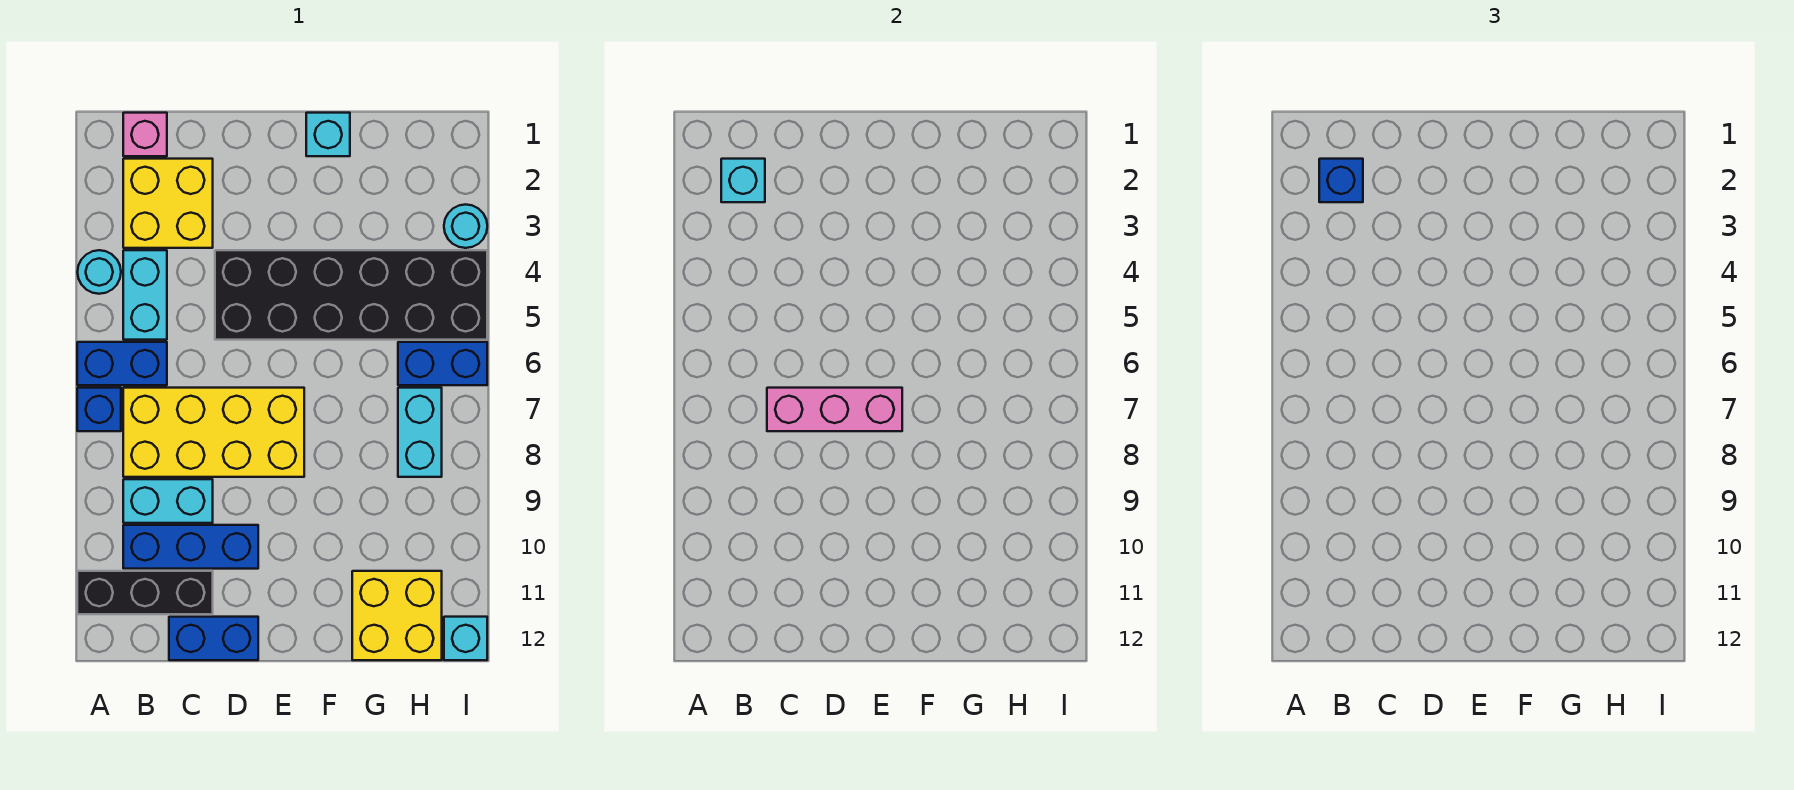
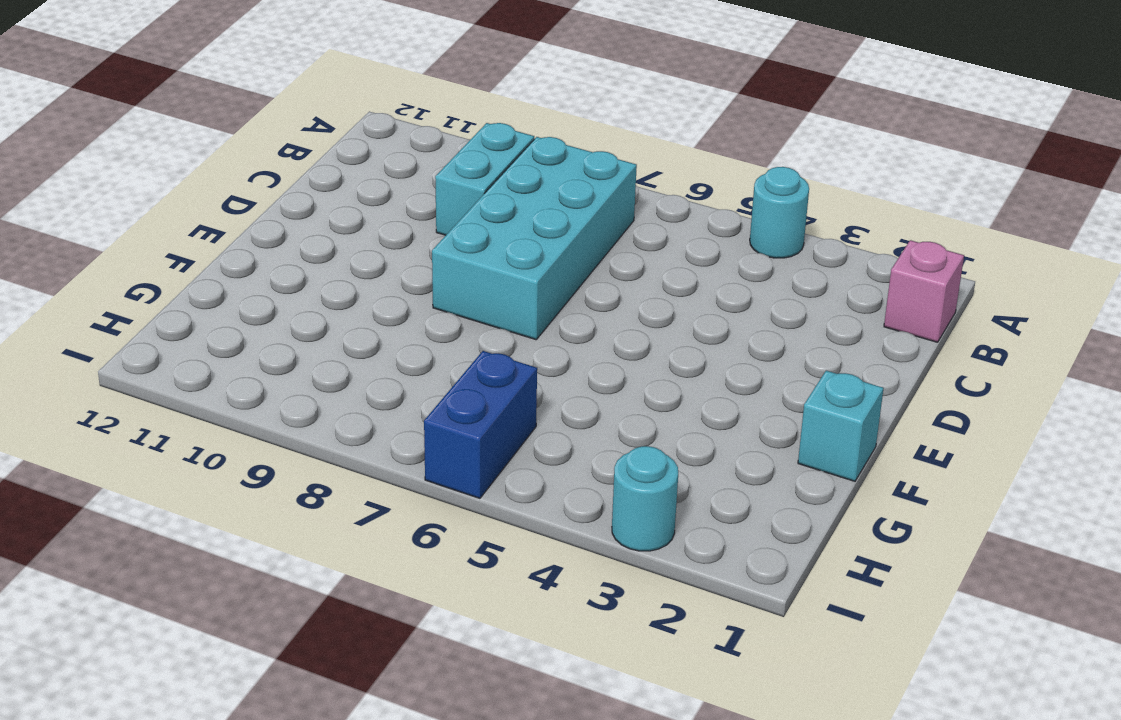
cyan brick B7:E8 level 1 -> yellow brick B7:E8 level 1
none -> blue brick A6:B6 level 1
none -> blue brick A7 level 1
none -> black brick A11:C11 level 1

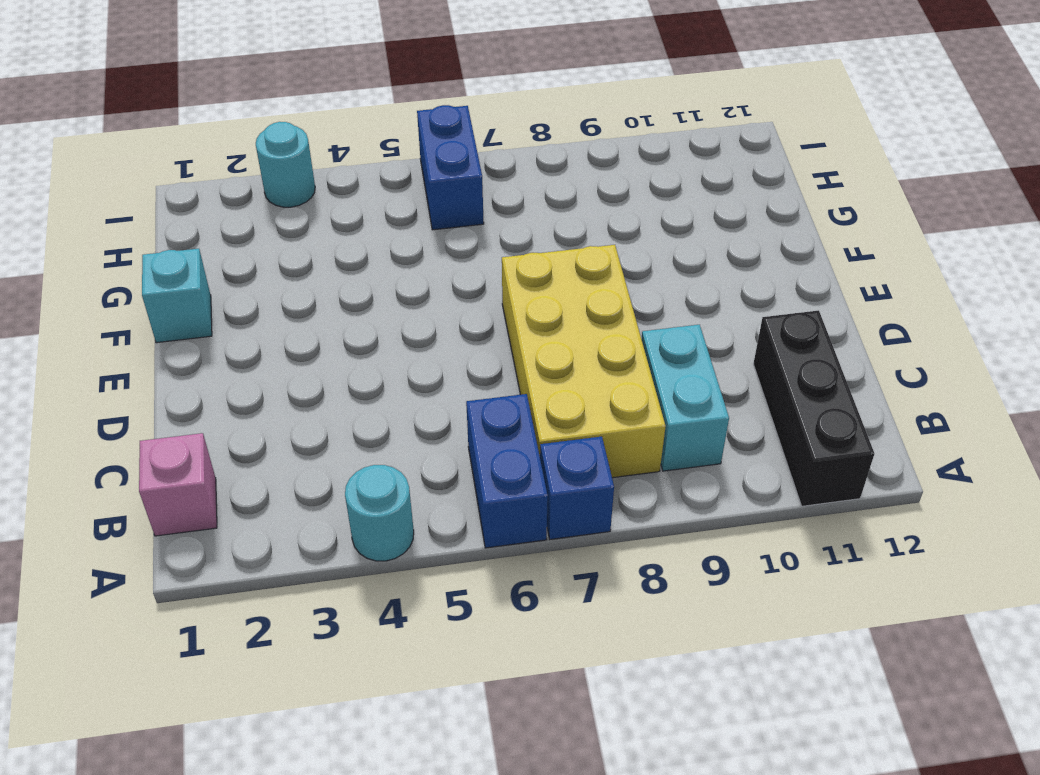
none -> yellow brick B2:C3 level 1
none -> cyan brick B4:B5 level 1
none -> blue brick B10:D10 level 1

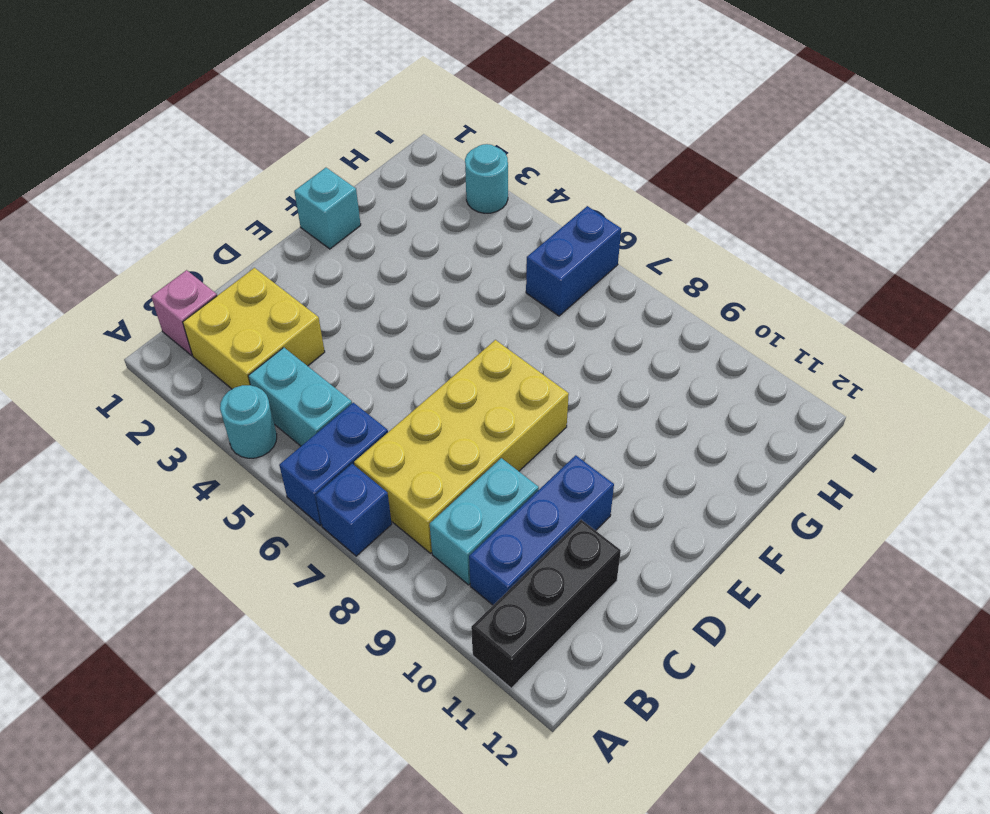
none -> blue brick C12:D12 level 1
none -> black brick D4:I5 level 1
none -> yellow brick G11:H12 level 1

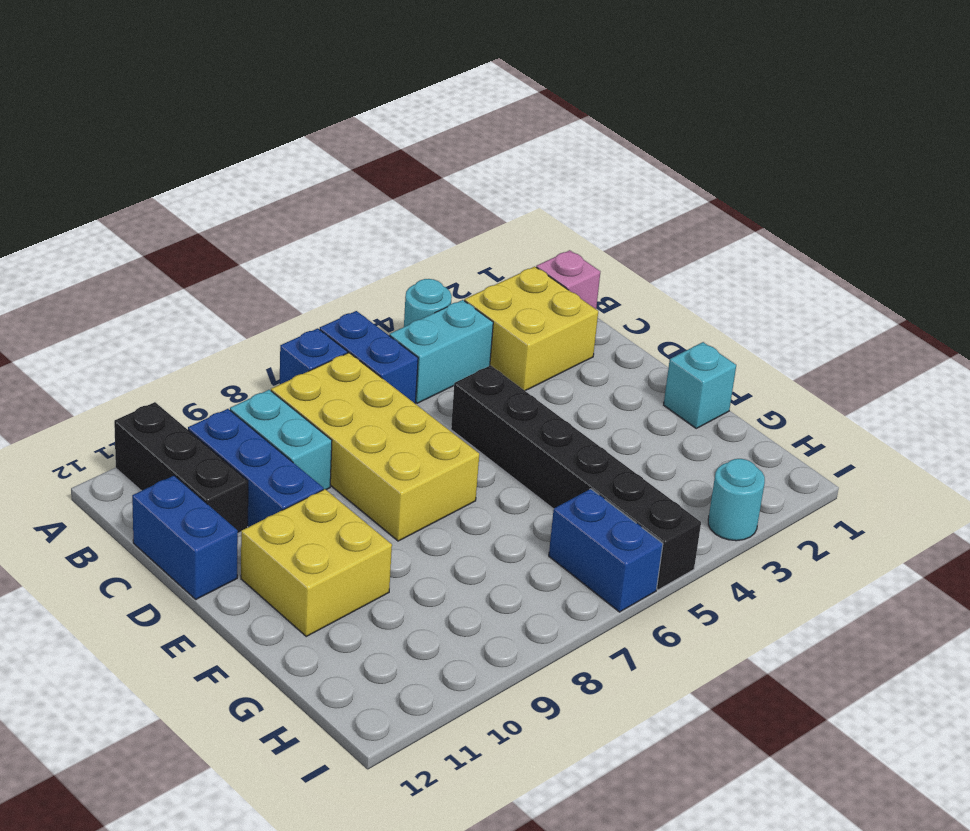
black brick D5:I5 level 1 -> black brick D4:I5 level 1
yellow brick E10:F11 level 1 -> yellow brick G11:H12 level 1
none -> cyan brick H7:H8 level 1
none -> cyan brick I12 level 1
none -> cyan brick B2 level 2

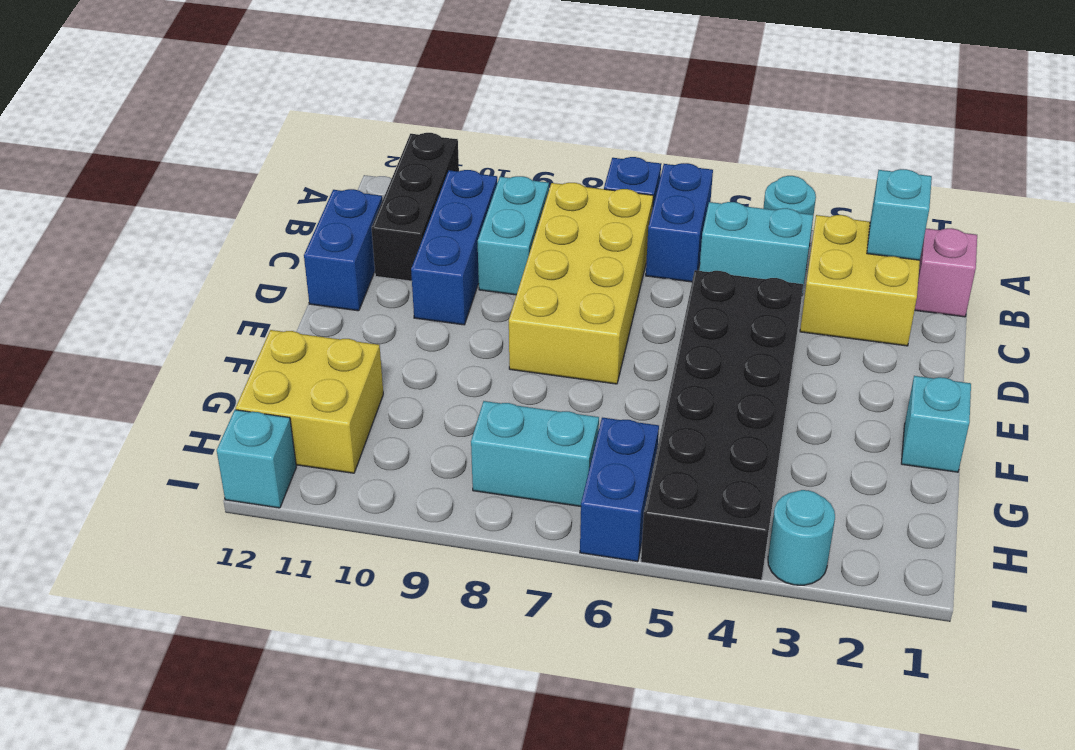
none -> pink brick C7:E7 level 2
none -> blue brick B2 level 3

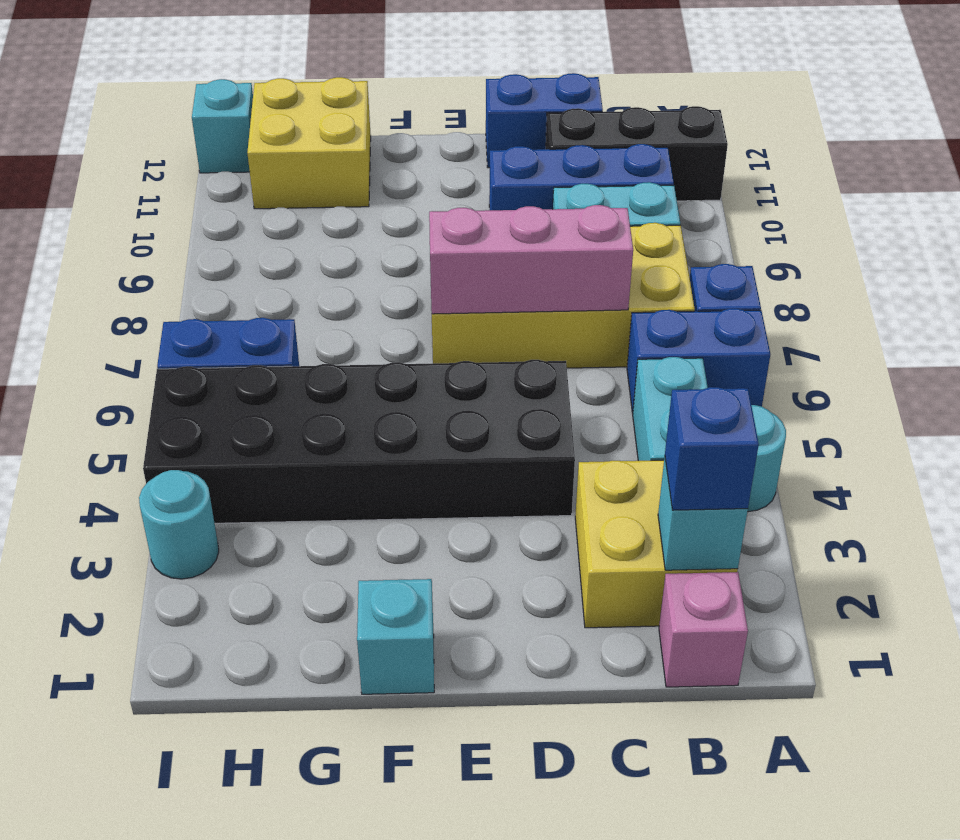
none -> cyan brick H7:H8 level 1

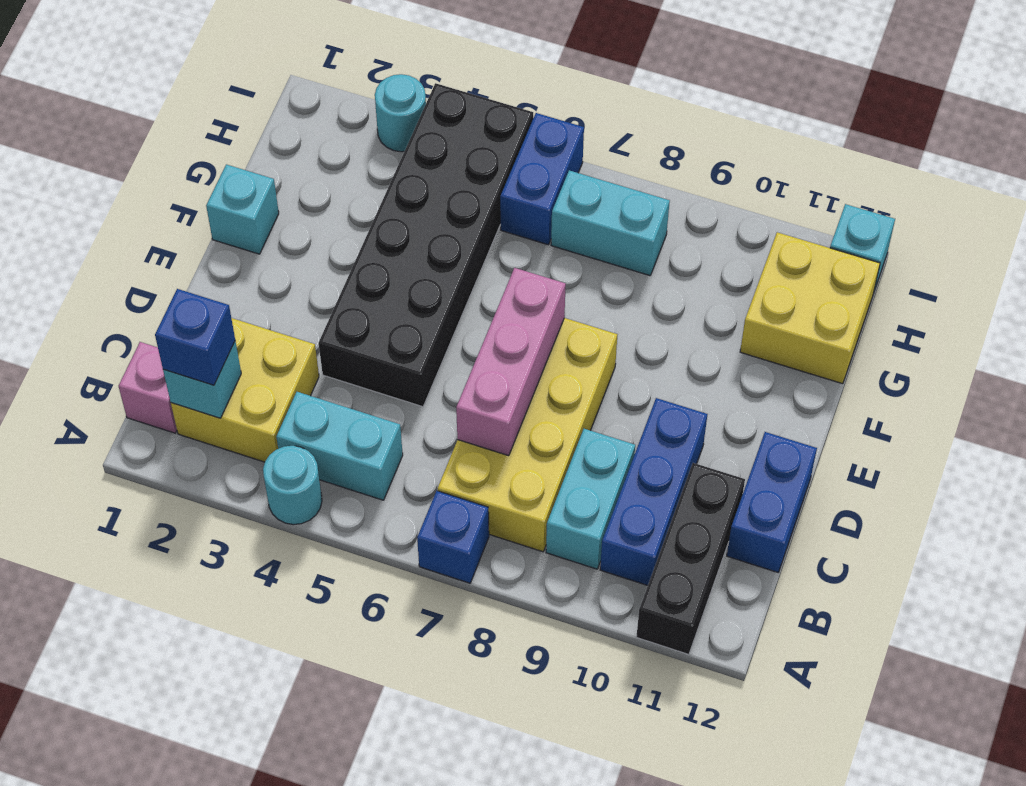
none -> blue brick A6:B6 level 1

